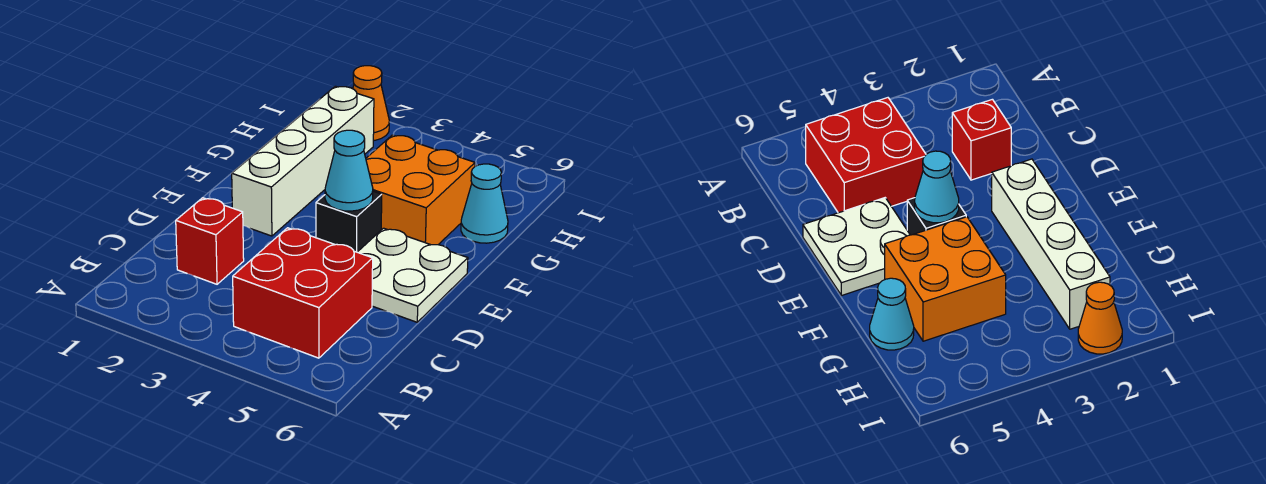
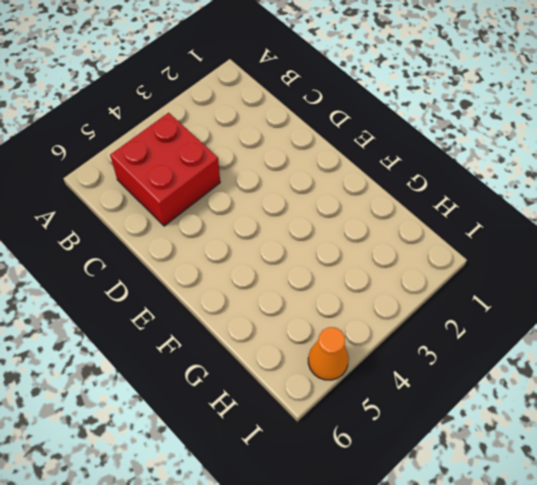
orange cone I5 level 1 -> orange cone I2 level 1
none -> red brick C2 level 1
none -> white plate D5:E6 level 1

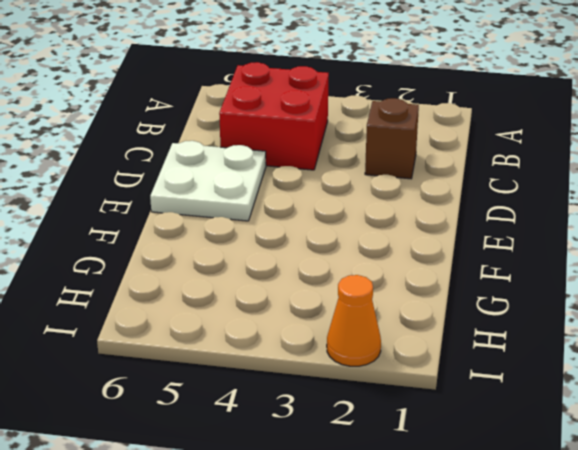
brown brick C2 level 1 -> red brick C2 level 1
none -> white brick E2:H2 level 1
none -> black brick E4 level 1

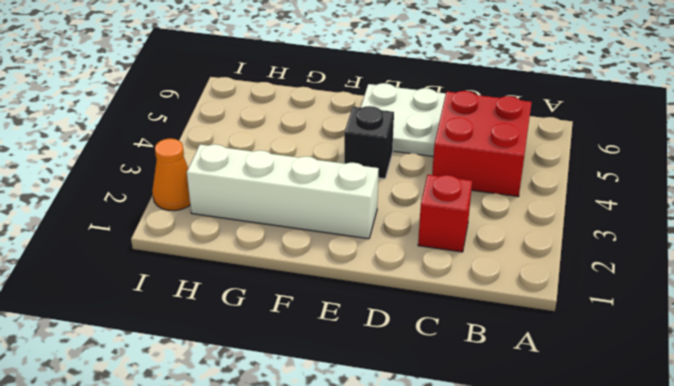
none -> orange brick F4:G5 level 1
none -> cyan cone G6 level 1

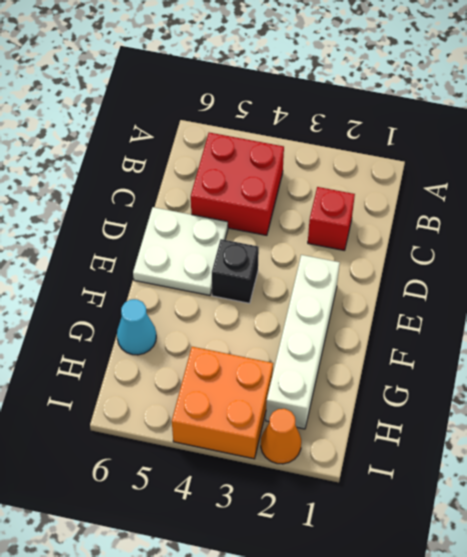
orange brick H3:I4 level 1 -> orange brick F4:G5 level 1
none -> cyan cone E4 level 2

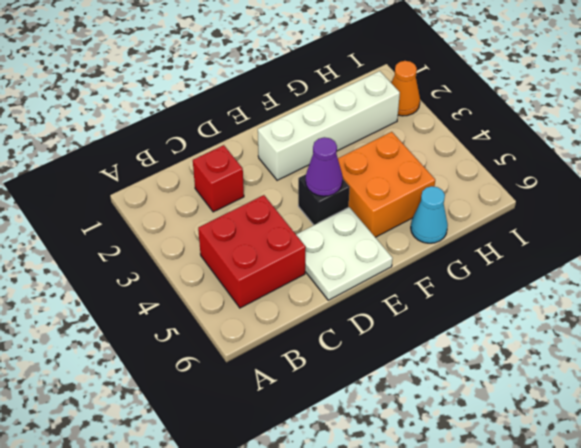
purple cone E4 level 2 -> cyan cone E4 level 2

